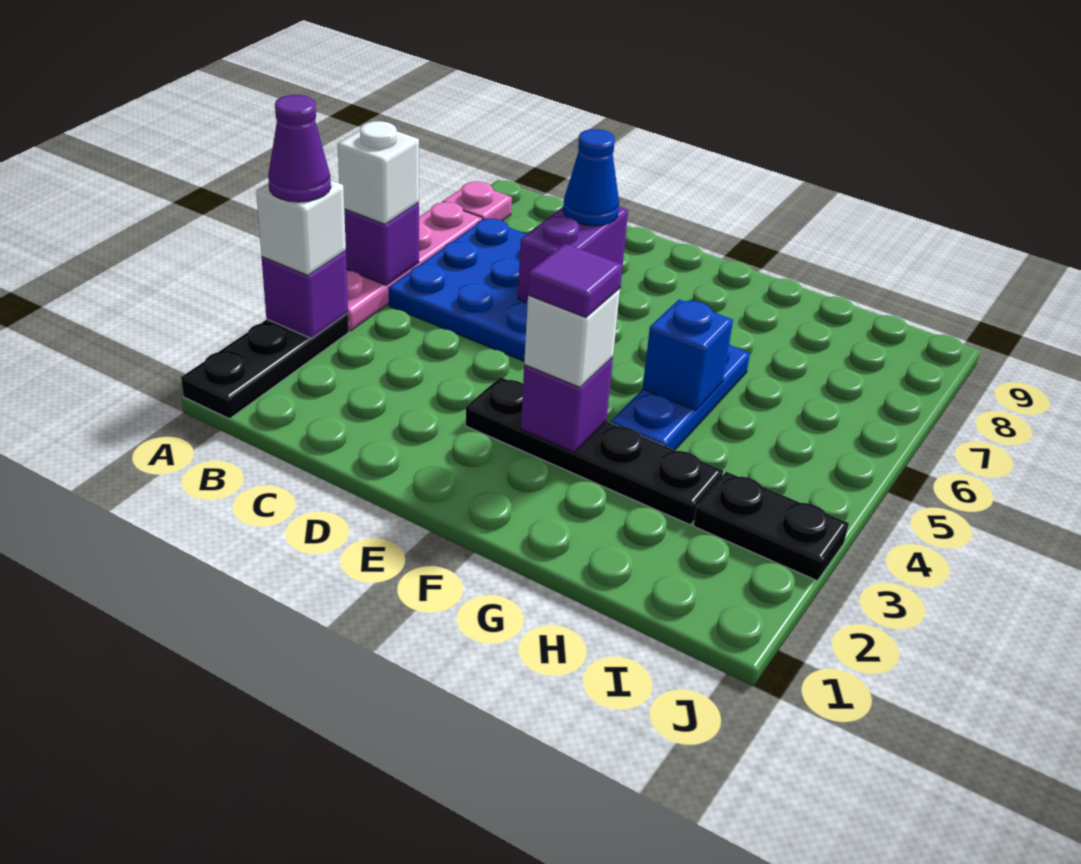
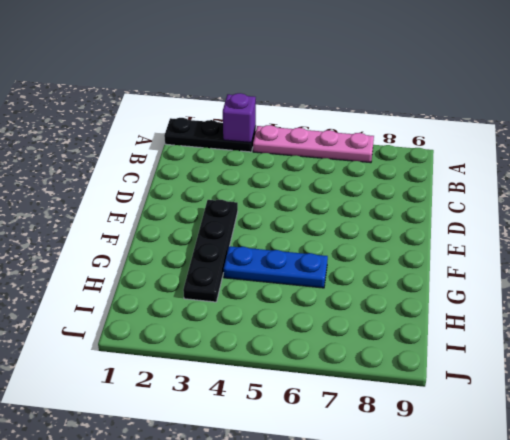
none -> pink plate A8 level 1
none -> blue plate B5:D7 level 1
none -> black plate I3:J3 level 1

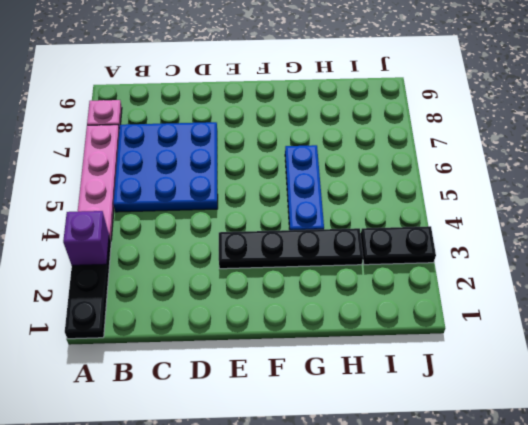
none -> purple brick A5 level 2
none -> purple brick D6:D7 level 2
none -> purple brick F3 level 2

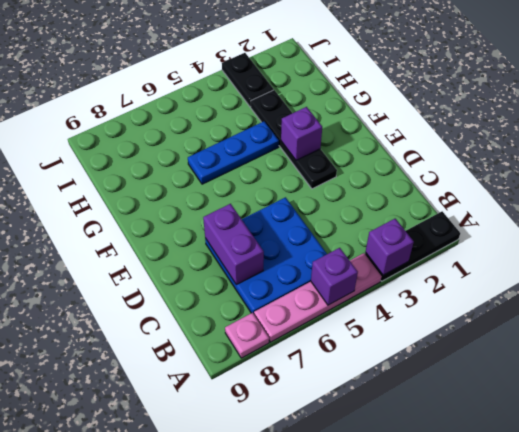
purple brick C7:D7 level 2 -> purple brick D6:D7 level 2
none -> blue brick G5 level 2
none -> white brick A3 level 3
none -> white brick A5 level 3

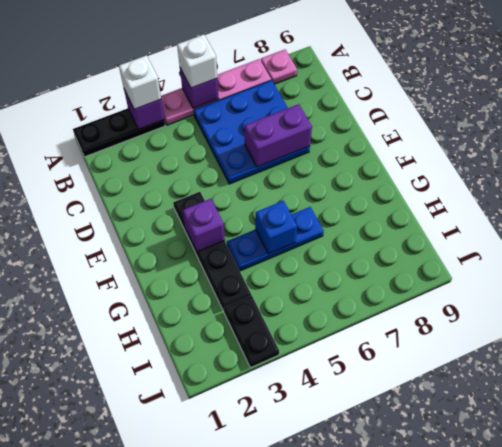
none -> blue cone D7 level 3
none -> white brick F3 level 3
none -> purple cone A3 level 4

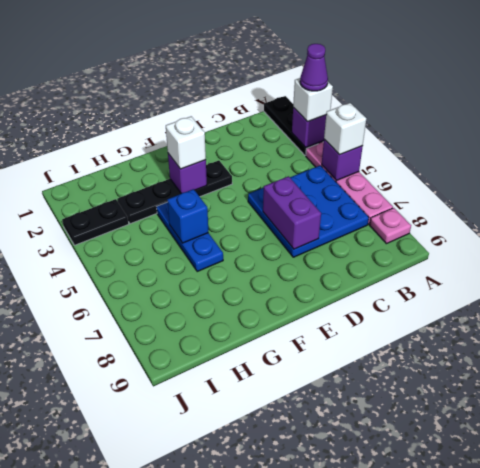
none -> blue cone D7 level 3
none -> purple tile F3 level 4

